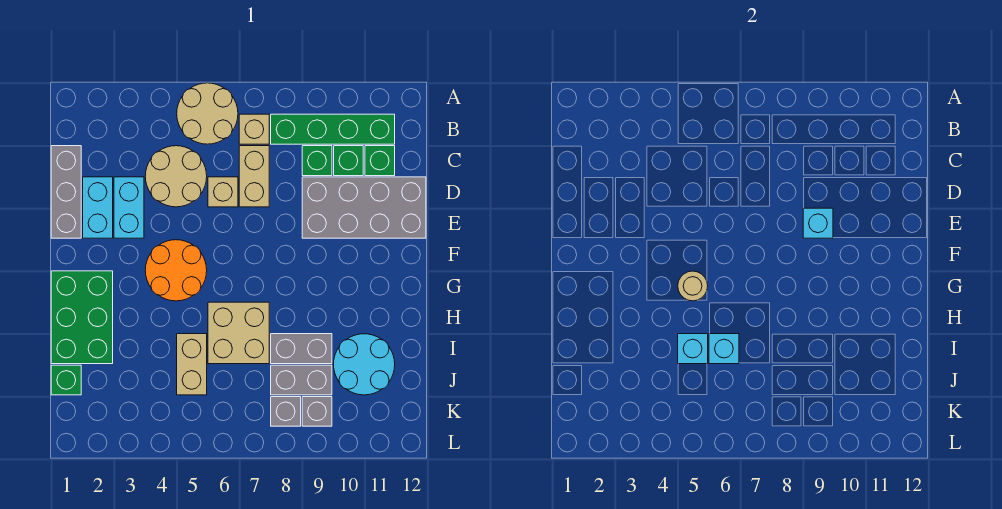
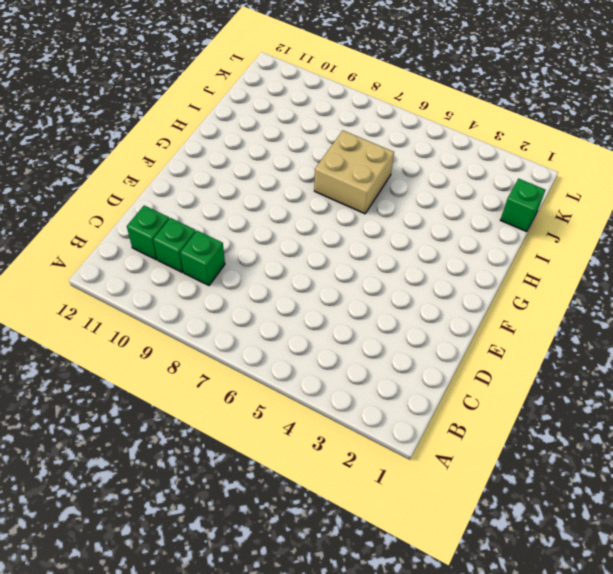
none -> tan round brick A5:B6 level 1
none -> tan brick B7 level 1
none -> green brick B8:B11 level 1

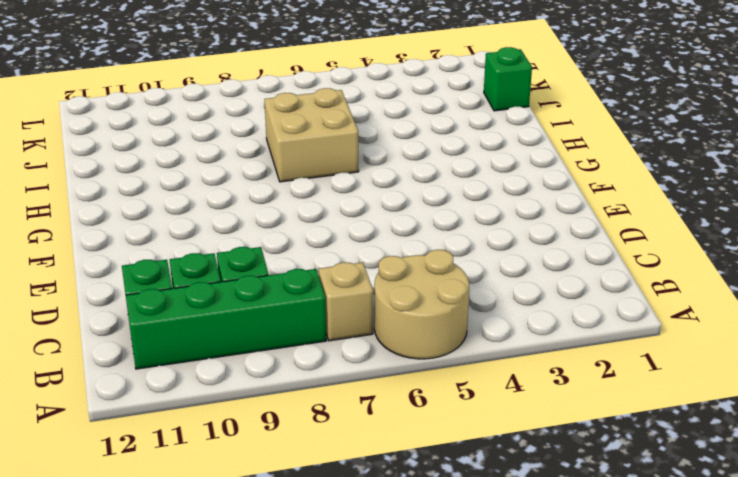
none -> grey brick C1:E1 level 1
none -> tan round brick C4:D5 level 1
none -> tan brick C7:D7 level 1

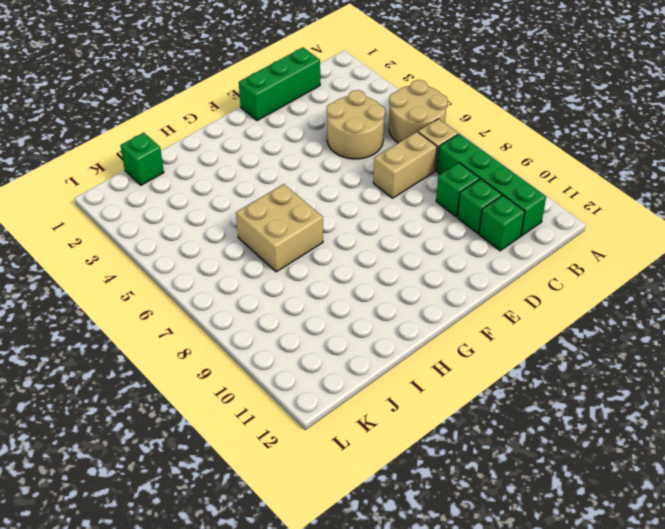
green brick C1:E1 level 1 -> grey brick C1:E1 level 1
none -> cyan brick D2:E2 level 1
none -> cyan brick D3:E3 level 1
none -> tan brick D6 level 1

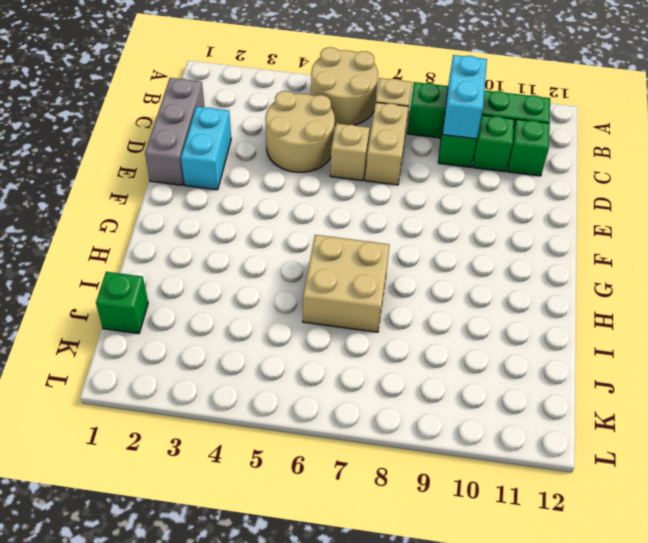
cyan brick B9:C9 level 2 -> cyan brick D3:E3 level 1
none -> grey brick D9:E12 level 1
none -> orange round brick F4:G5 level 1
none -> green brick G1:I2 level 1

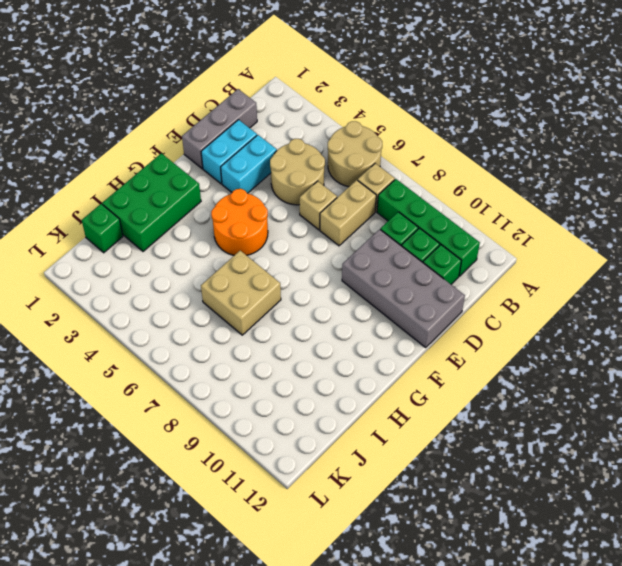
none -> tan brick I5:J5 level 1
none -> grey brick I8:I9 level 1
none -> cyan round brick I10:J11 level 1

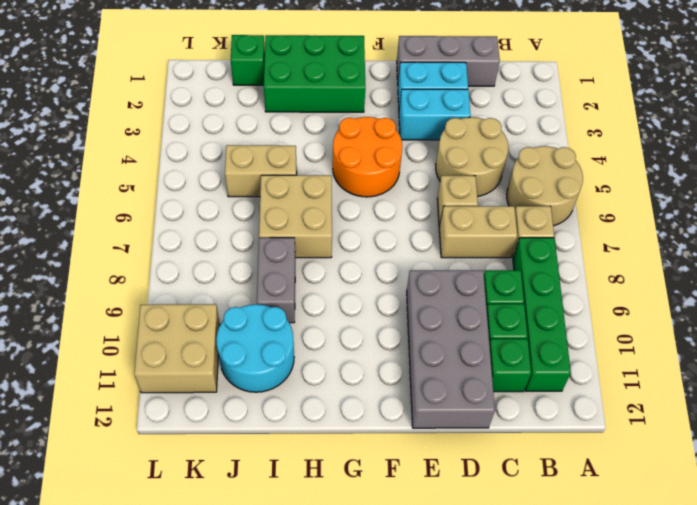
tan brick K10:L11 level 1 -> none
none -> grey brick J8:J9 level 1
none -> grey brick K8 level 1
none -> grey brick K9 level 1

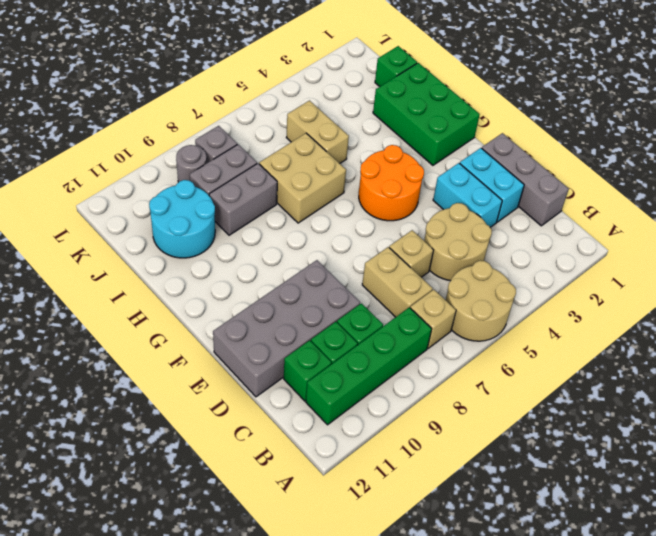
grey round brick K9 level 1 -> grey brick K9 level 1
none -> cyan brick E9 level 2
none -> tan round brick G5 level 2
none -> cyan brick I5 level 2

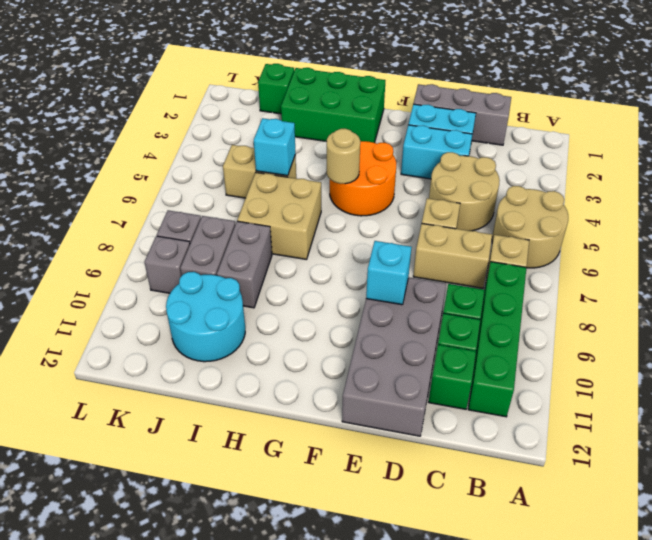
none -> cyan brick I6 level 2

